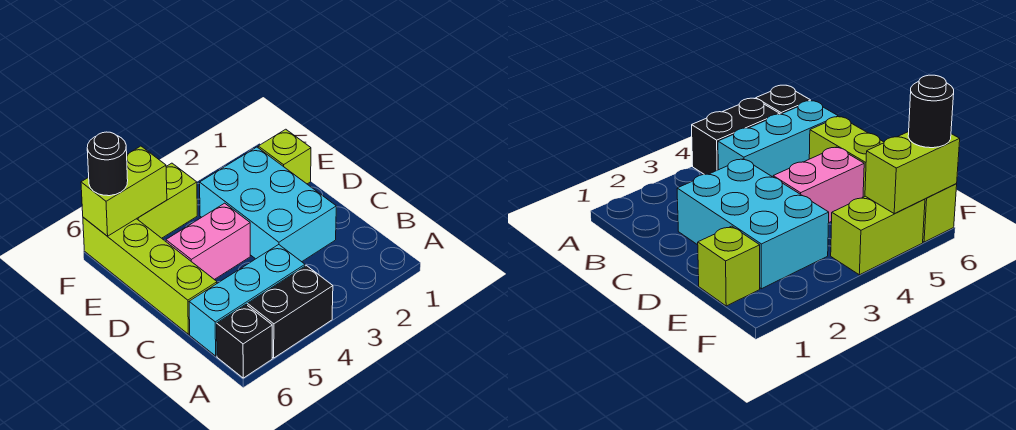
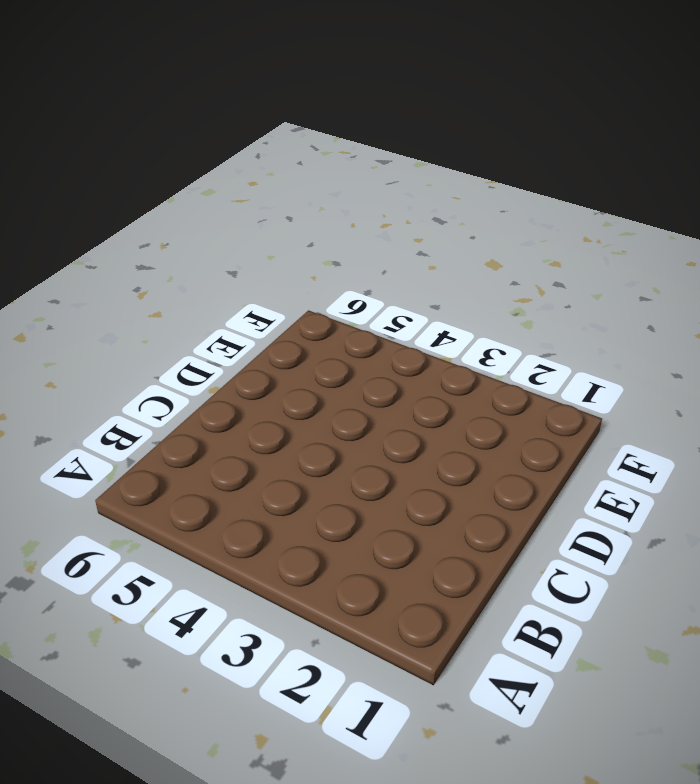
none -> black brick A4:A5 level 1
none -> black brick A6 level 1

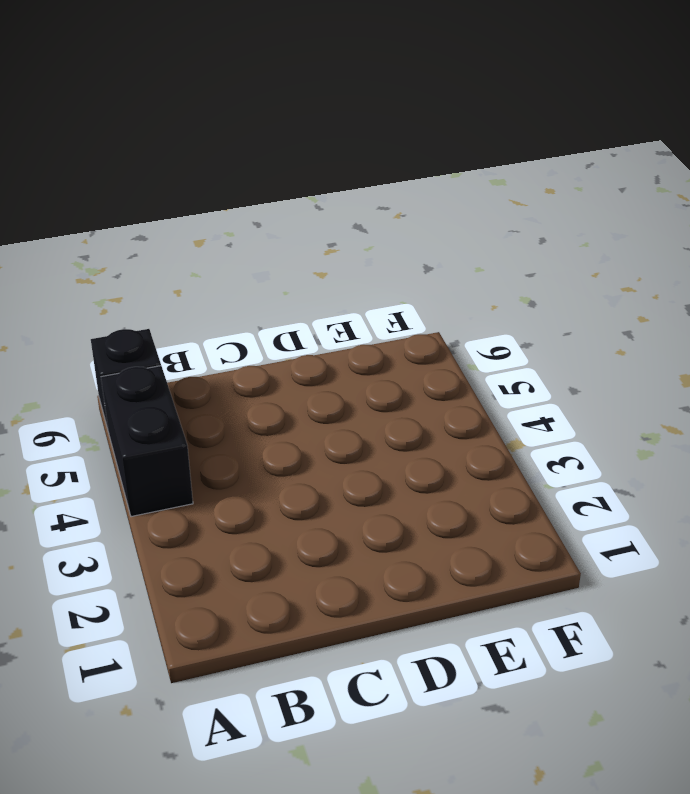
none -> cyan brick B4:B6 level 1
none -> cyan brick C2:E3 level 1

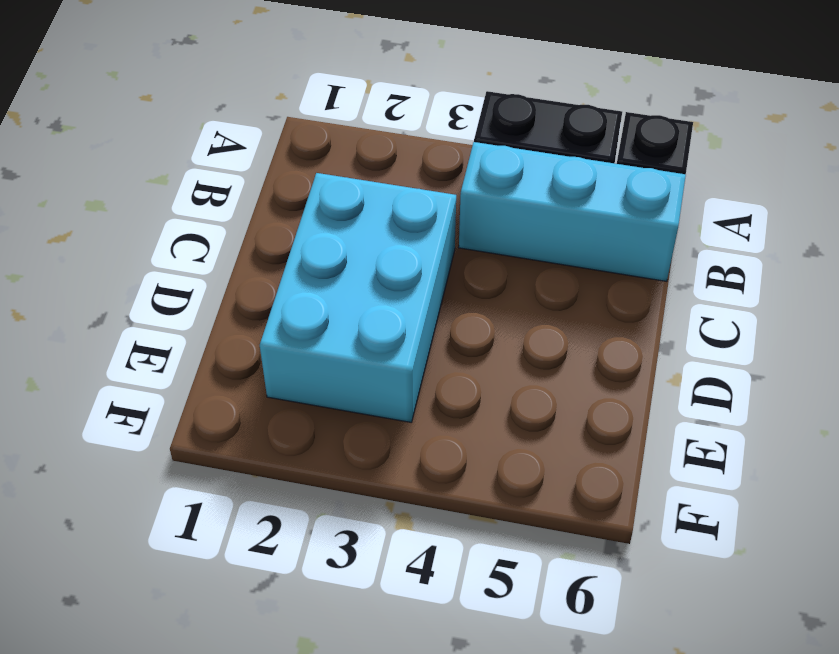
none -> lime brick C6:F6 level 1
none -> pink brick D4:D5 level 1

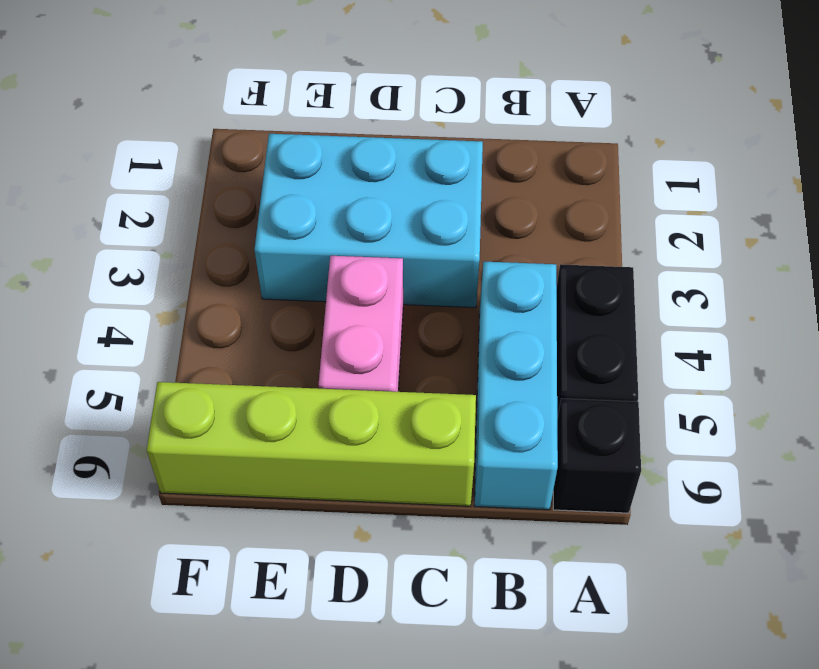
none -> lime brick E1 level 1
none -> lime brick F4:F5 level 1

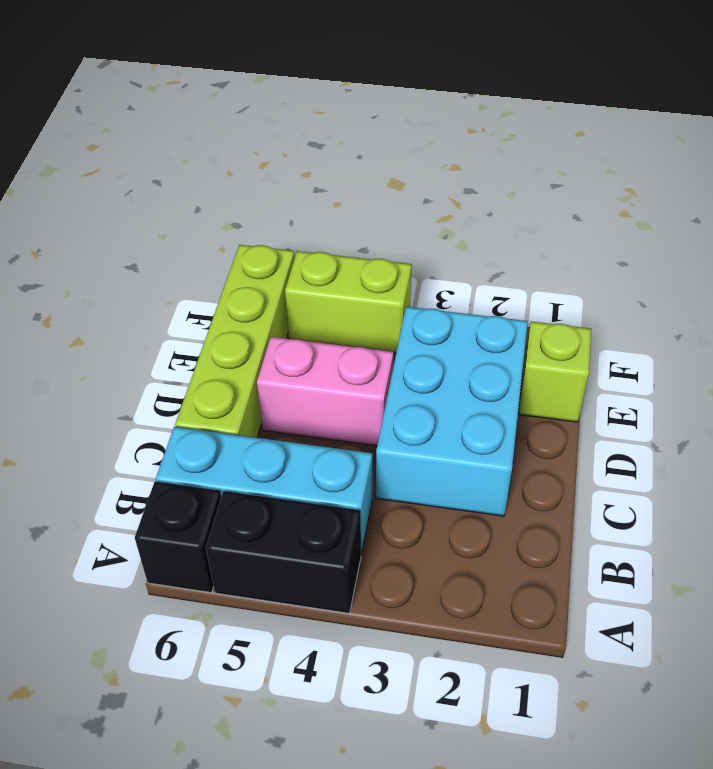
none -> lime brick F5:F6 level 2
none -> black round brick F6 level 3

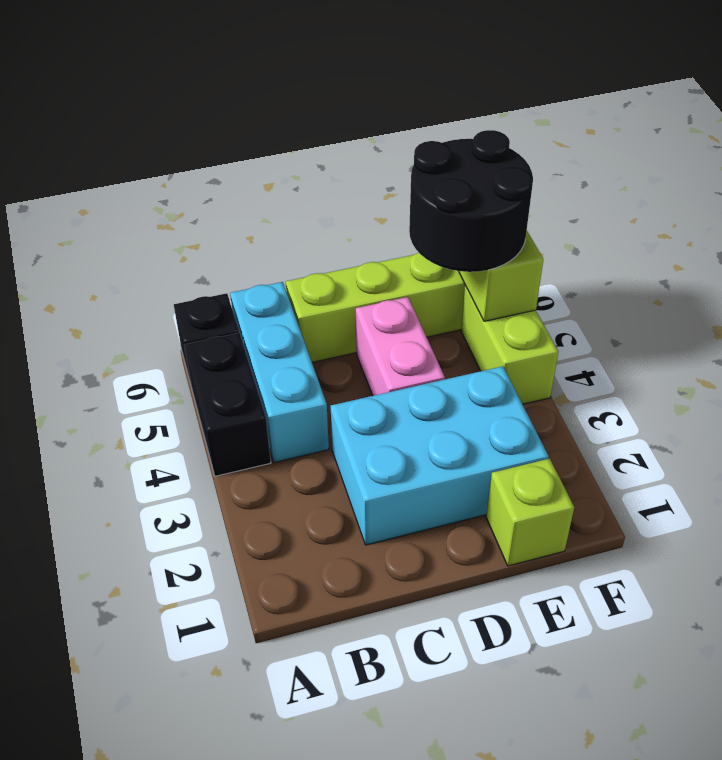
black round brick E5:F6 level 3 -> black round brick F6 level 3

